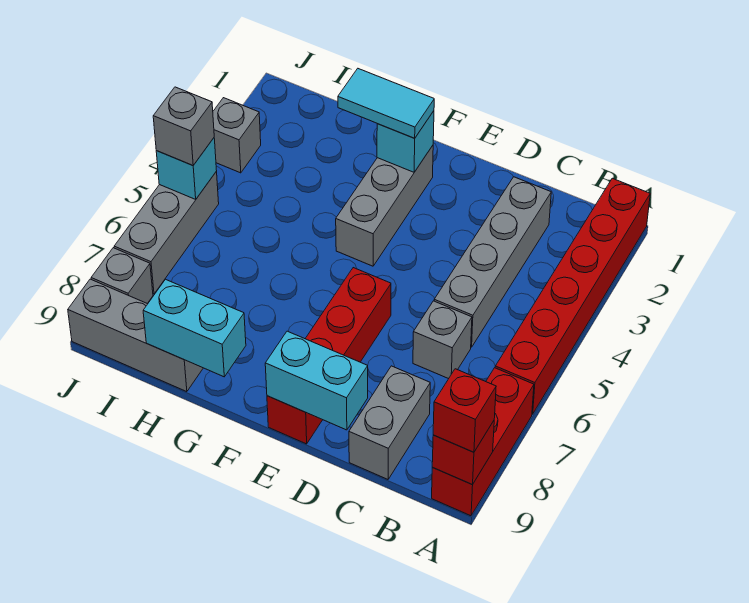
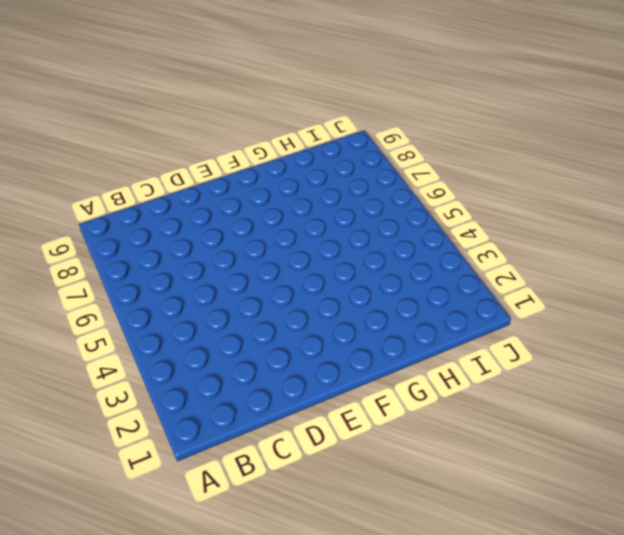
none -> red brick A1:A6 level 1
none -> red brick A7:A9 level 1
none -> grey brick C2:C5 level 1

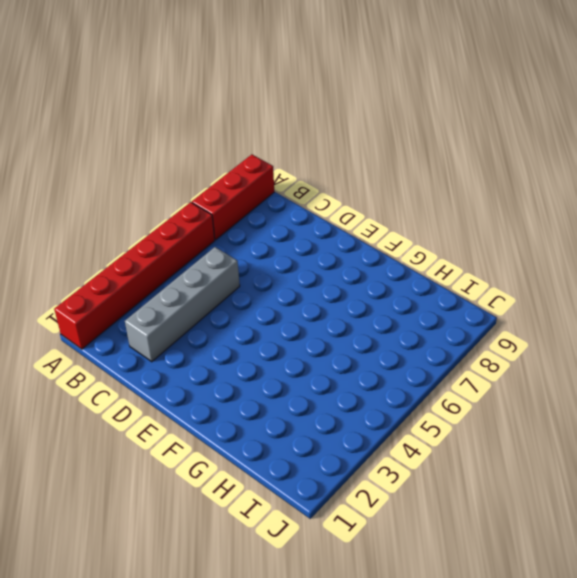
none -> grey brick C6 level 1
none -> grey brick C8:C9 level 1
none -> red brick E6:E9 level 1

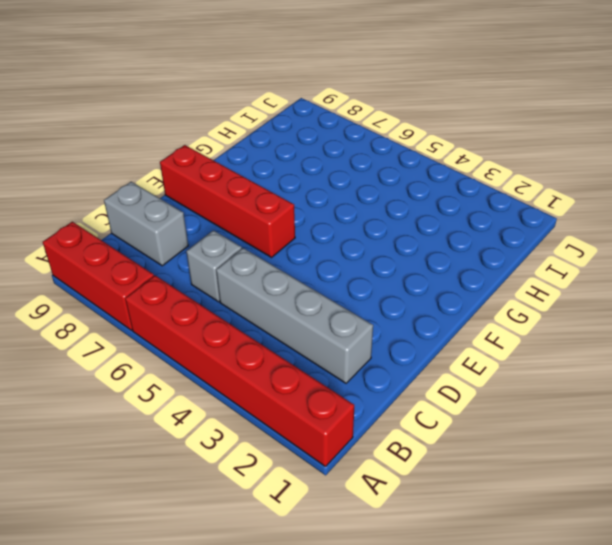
none -> grey brick F2:F4 level 1
none -> grey brick H9:J9 level 1
none -> grey brick J3 level 1

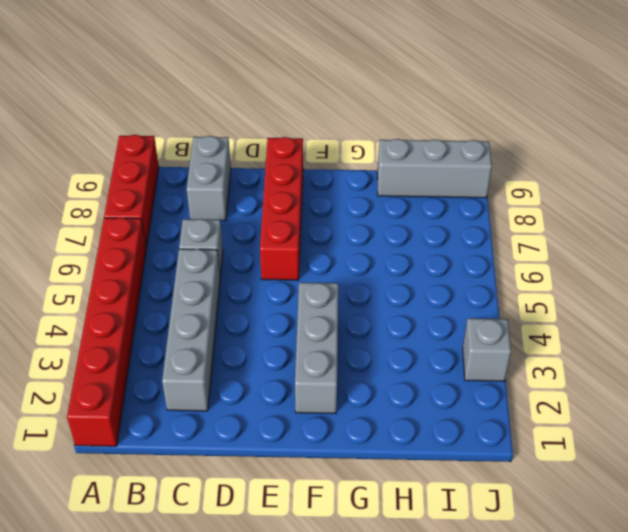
none -> grey brick J5:J7 level 1
none -> grey brick J8 level 1
none -> red brick A9 level 2

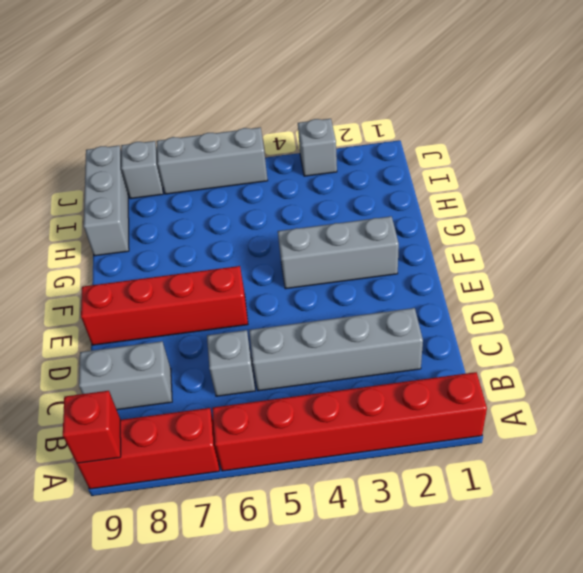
none -> cyan brick D9:E9 level 2
none -> cyan brick F2 level 2
none -> cyan brick G9:H9 level 2

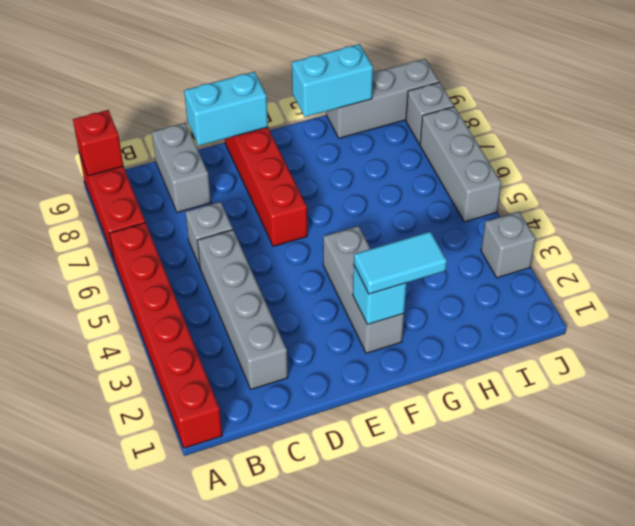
none -> cyan brick J5 level 2
none -> red brick A9 level 3
none -> grey brick J5 level 3

